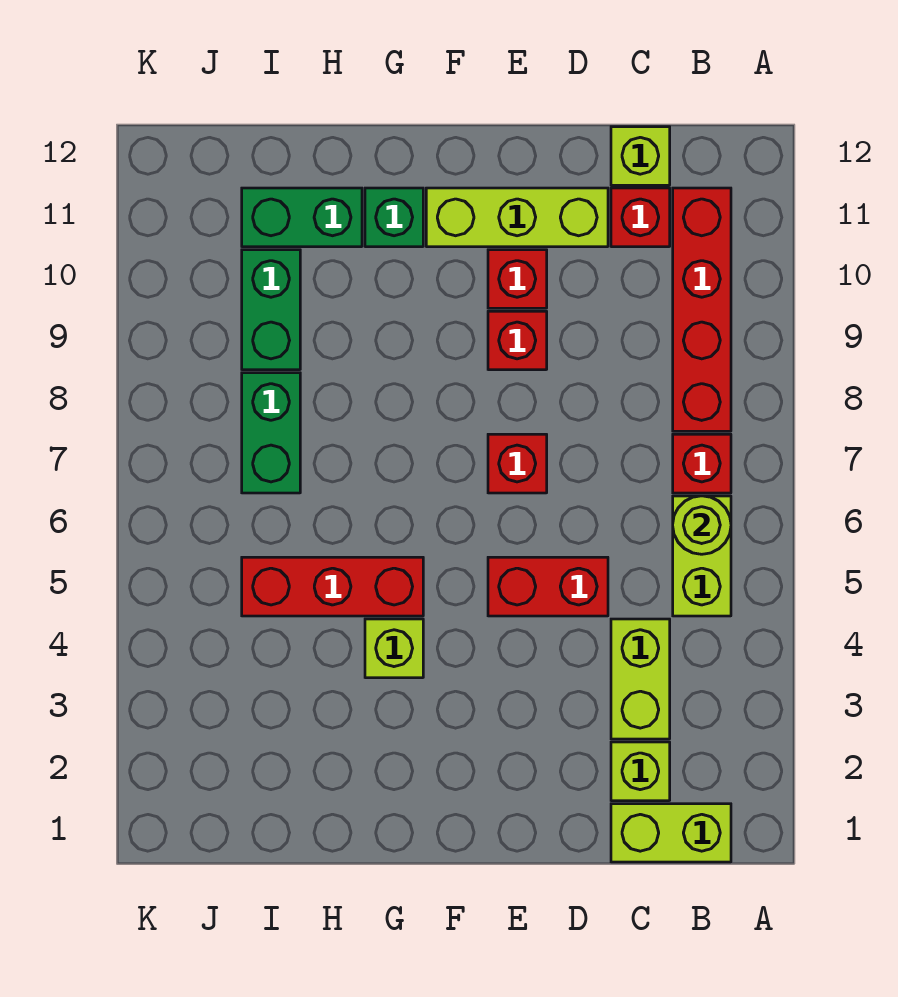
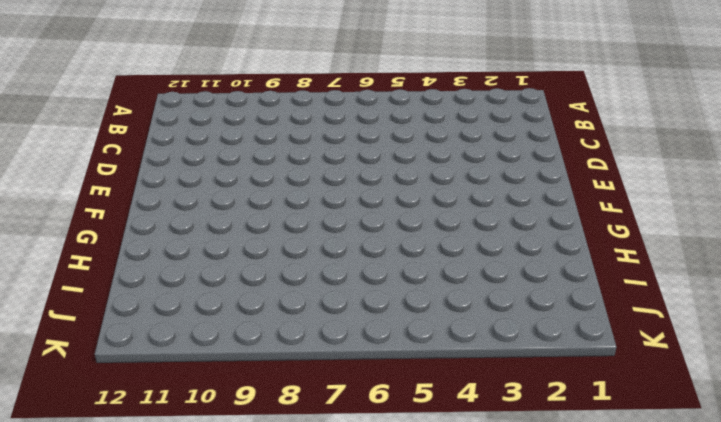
none -> lime brick B1:C1 level 1
none -> lime brick B5:B6 level 1
none -> red brick B7 level 1

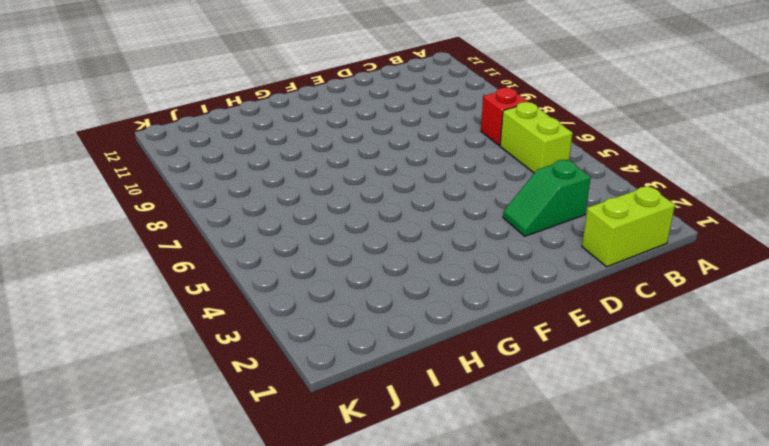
green slope C3:D3 level 1 top C -> lime brick C3:C4 level 1
none -> red brick B8:B11 level 1
none -> lime brick C2 level 1
none -> red brick C11 level 1

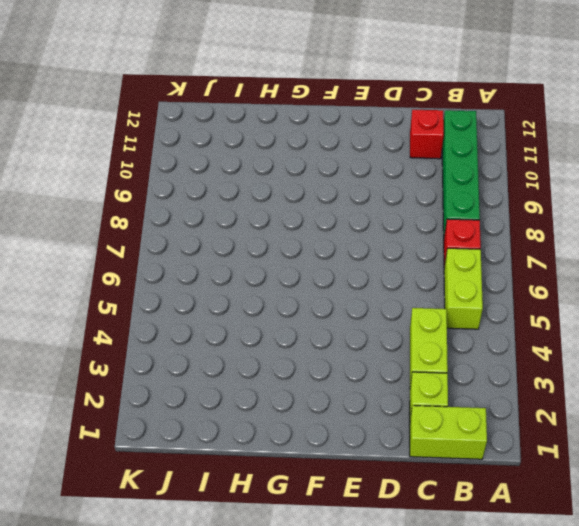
green brick B8:B11 level 1 -> red brick B8:B11 level 1
none -> lime brick C12 level 1
none -> red brick D5:E5 level 1
none -> lime brick D11:F11 level 1

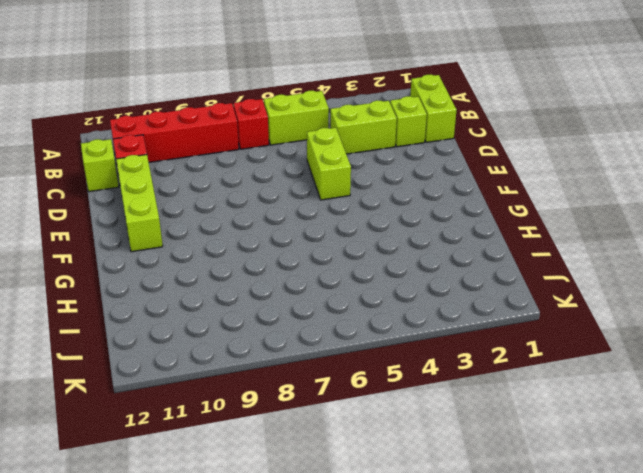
lime brick D5:E5 level 1 -> red brick D5:E5 level 1
none -> red brick E7 level 1
none -> red brick E9 level 1
none -> red brick E10 level 1

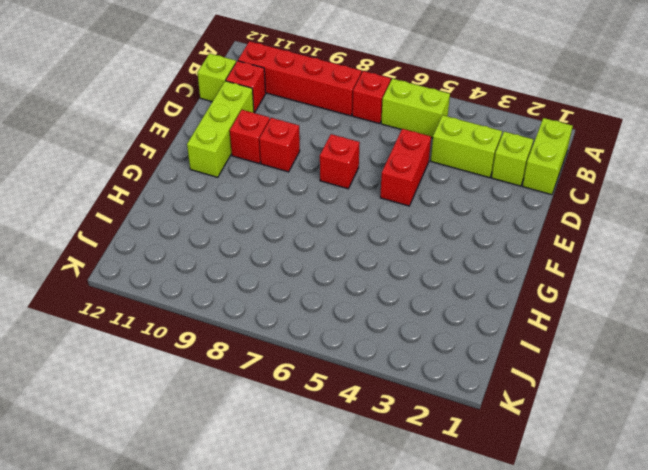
none -> lime brick G4 level 1
none -> red brick G5:I5 level 1
none -> green brick G11 level 1

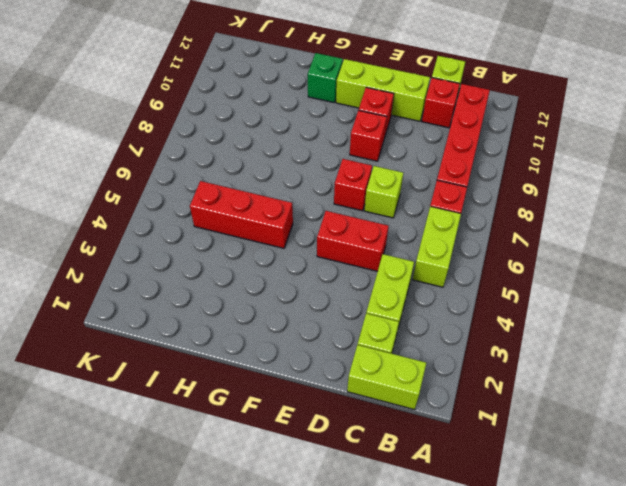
lime brick D7 level 1 -> lime brick G4 level 1
none -> green brick H11:I11 level 1
none -> green brick I7:I8 level 1
none -> green brick I9:I10 level 1

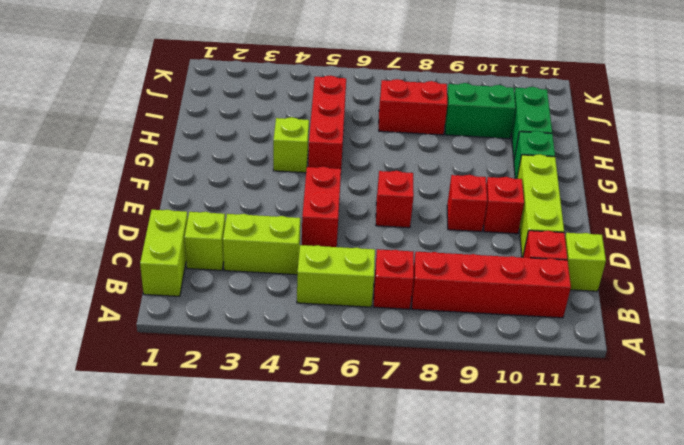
red brick I7:I8 level 1 -> green brick I7:I8 level 1
none -> lime round brick B6 level 2

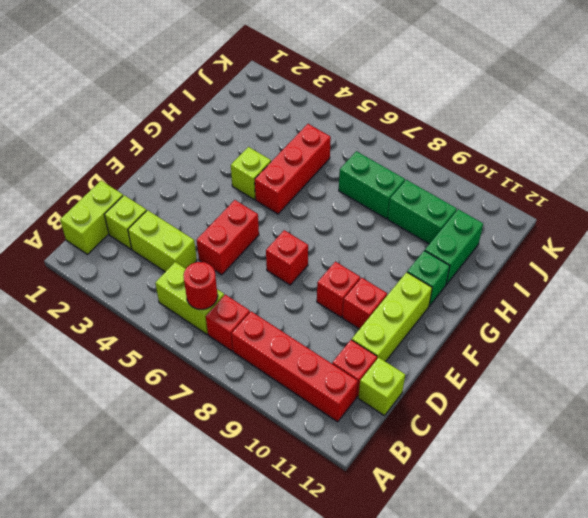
red round brick B6 level 2 -> lime round brick B6 level 2

